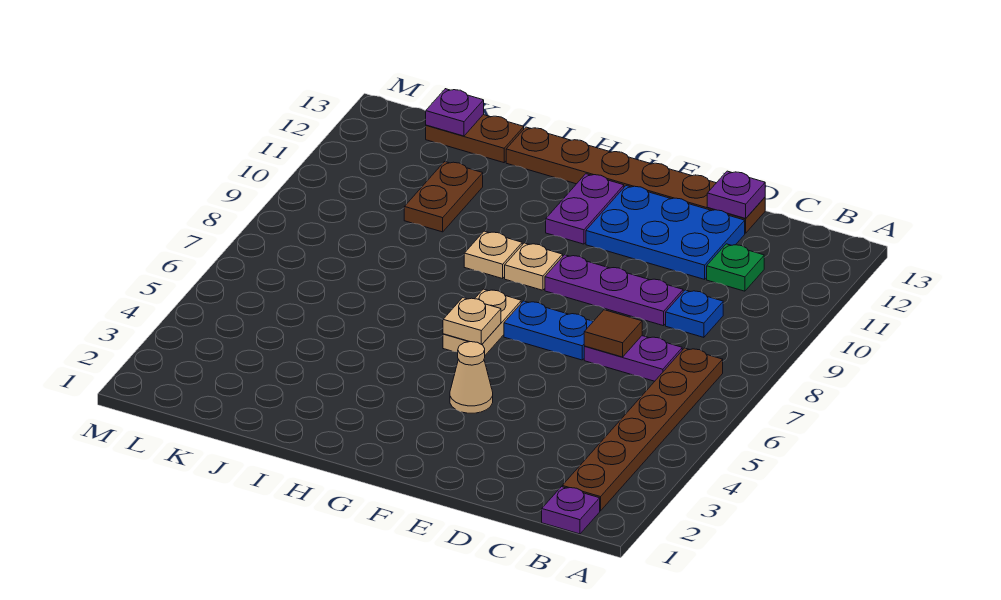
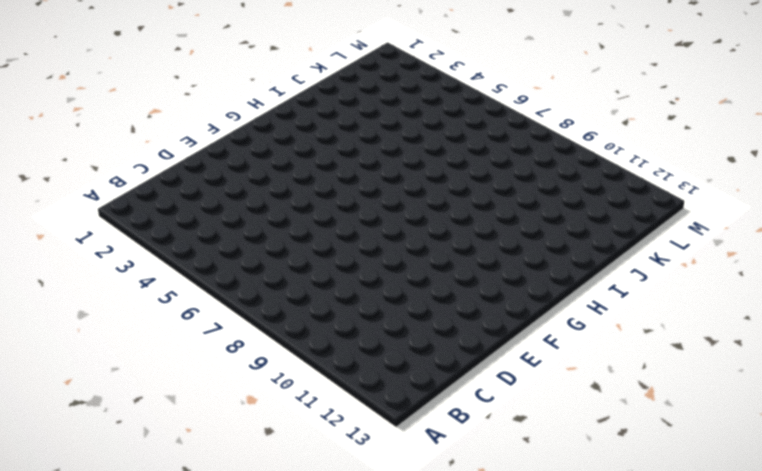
none -> purple plate B1 level 1
none -> brown plate B2:B7 level 1
none -> purple plate C7:D7 level 1

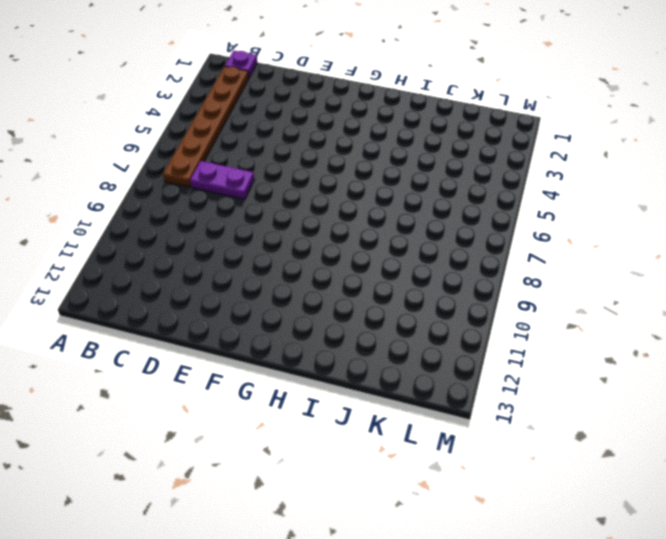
none -> blue plate C9 level 1
none -> green plate C11 level 1
none -> purple plate D9:F9 level 1

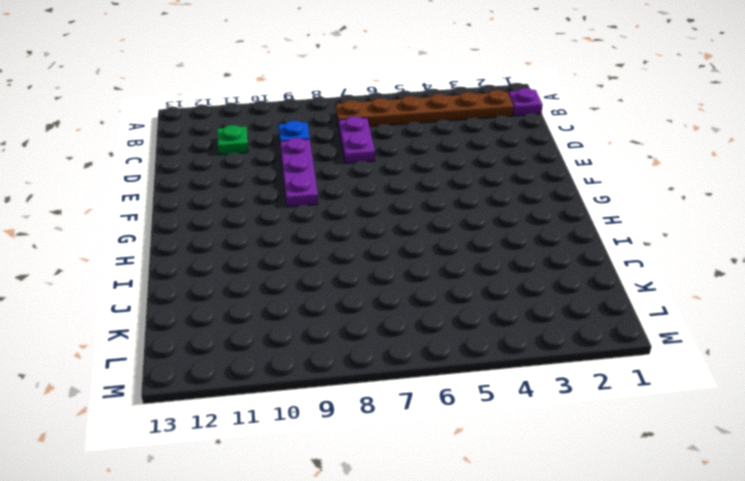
none -> blue plate D11:F12 level 1
none -> brown plate D13:I13 level 1
none -> blue plate E7:F7 level 1

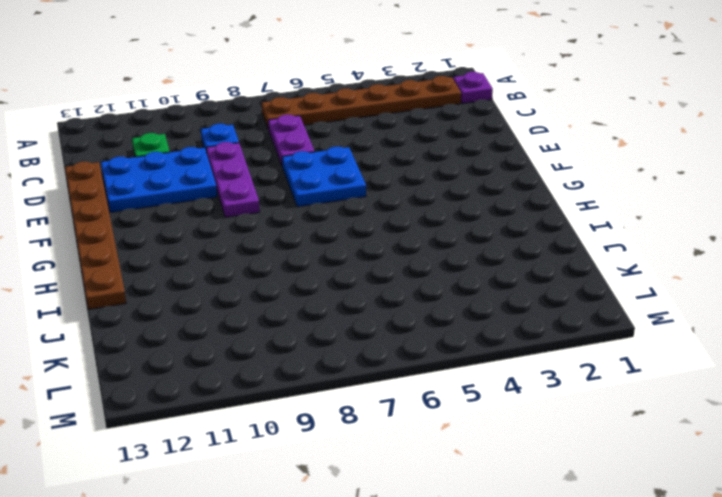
blue plate D10:E12 level 1 -> blue plate D11:F12 level 1
blue plate E6:F7 level 1 -> blue plate E7:F7 level 1
none -> tan cone F4 level 1
none -> tan plate G6:G7 level 1
none -> tan plate G9 level 1

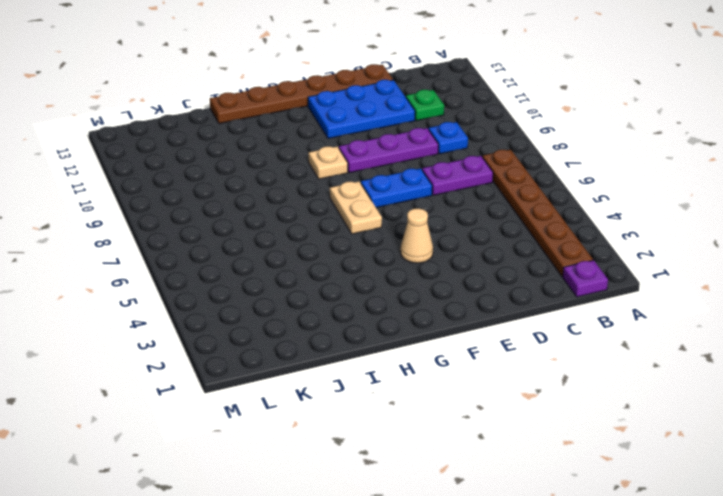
none -> purple plate G11:G12 level 1
none -> tan plate H9 level 1
none -> brown plate J10:J11 level 1

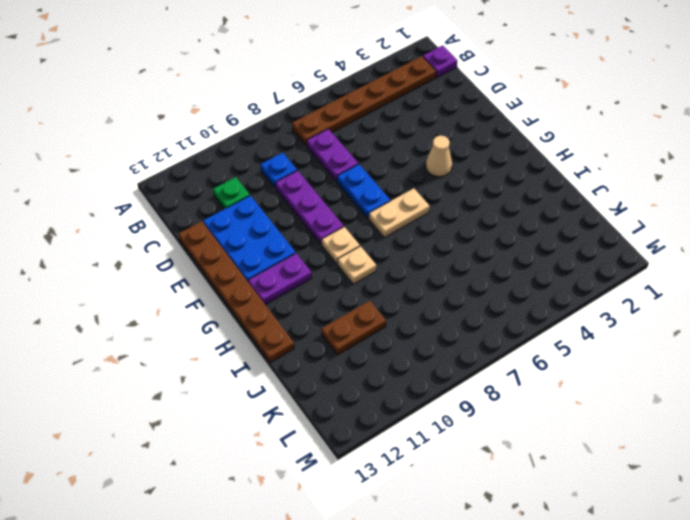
none -> brown plate J13:K13 level 1
none -> brown tile D7 level 2
none -> purple plate D13 level 2

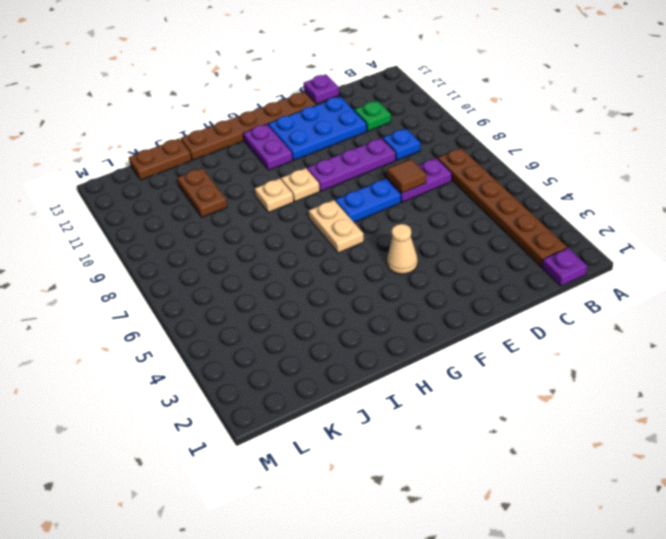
none -> tan plate G6 level 2
none -> purple plate K13 level 2

